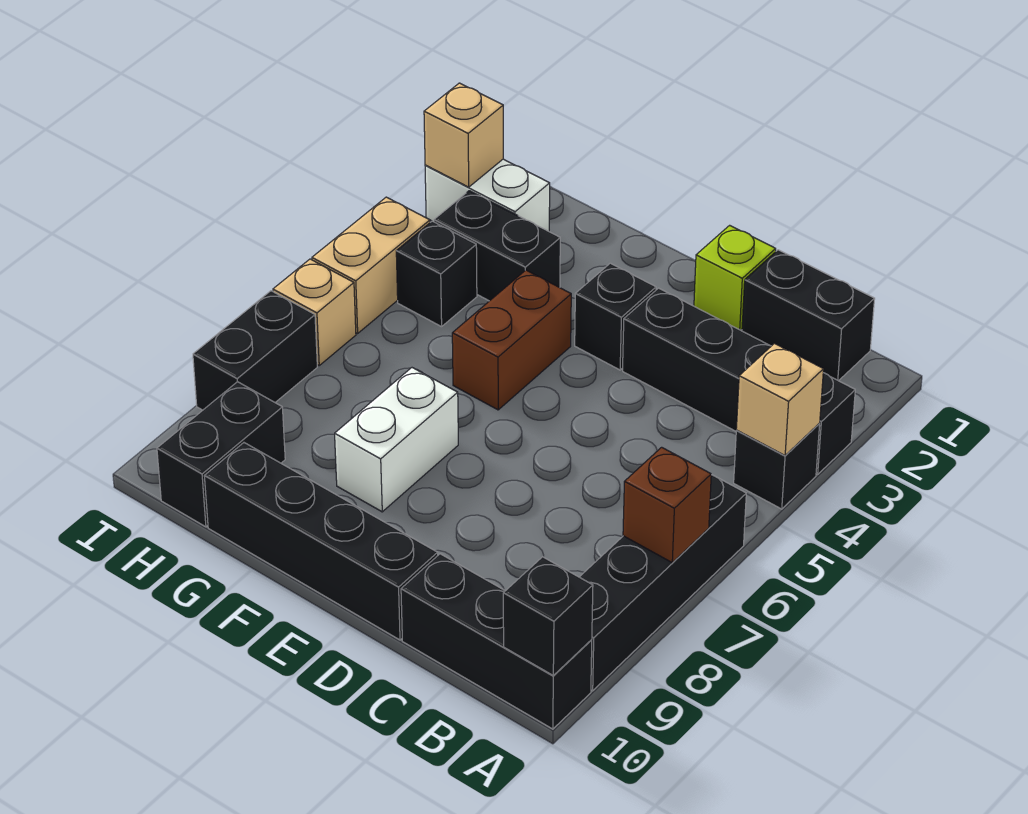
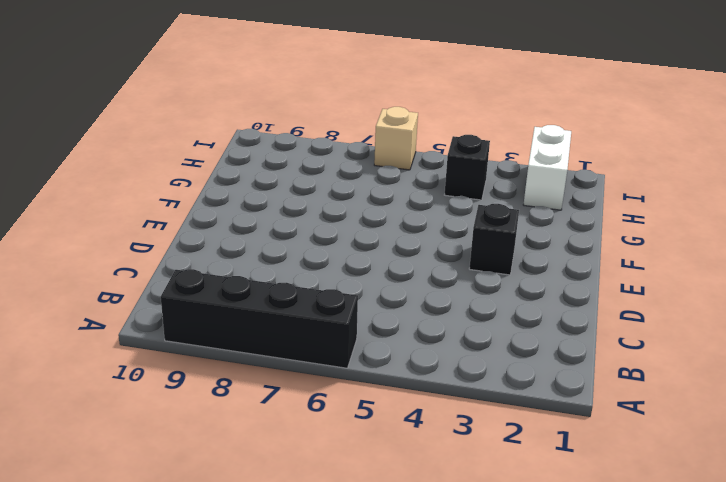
none -> black brick A3:D3 level 1
none -> black brick A4 level 1
none -> black brick A10:C10 level 1

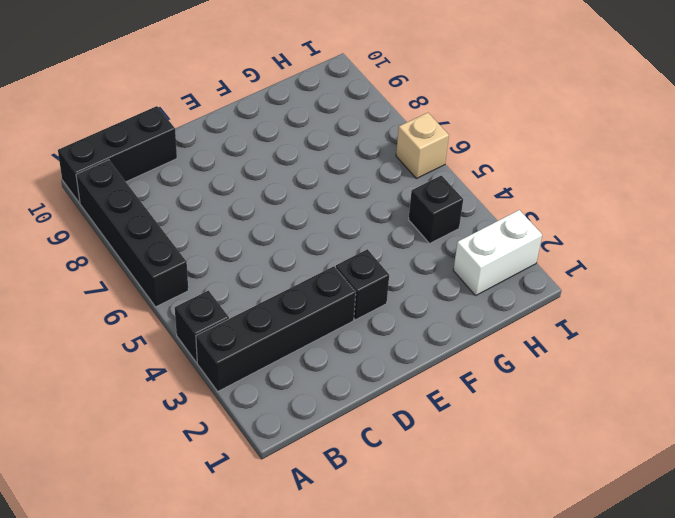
none -> black brick B1:C1 level 1
none -> lime brick D1 level 1
none -> black brick D10:G10 level 1

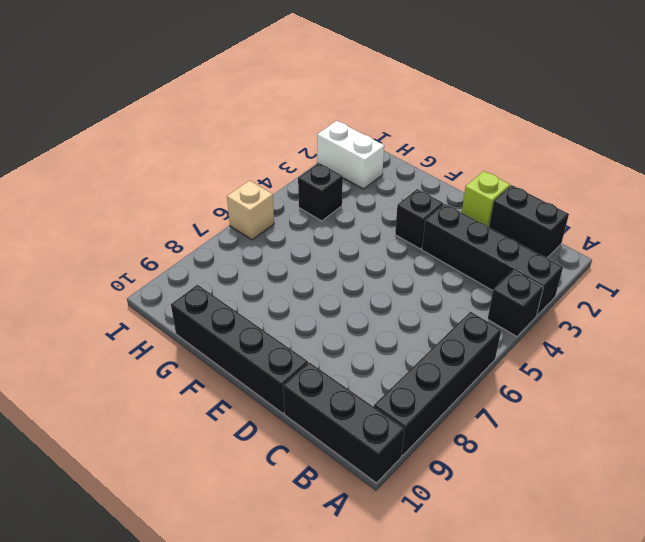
none -> brown brick F4:F5 level 1
none -> white brick F7:F8 level 1
none -> black brick G3:H3 level 1

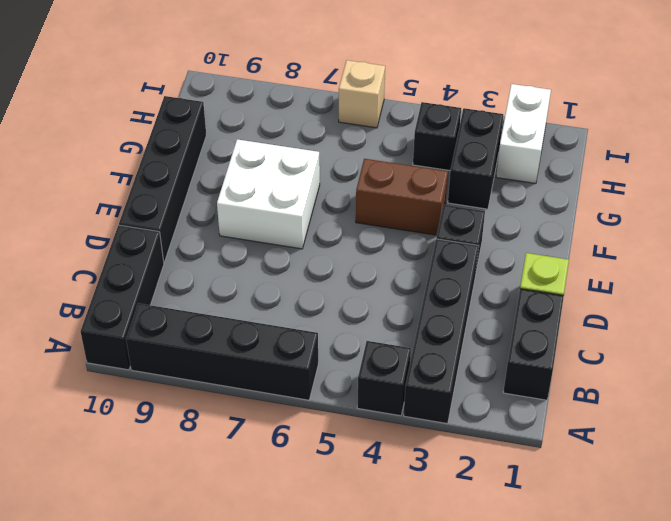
white brick E7:F8 level 1 -> white brick F7:F8 level 1
none -> black brick H9:H10 level 1
none -> tan brick I4:I5 level 1
none -> black brick I7:I8 level 1

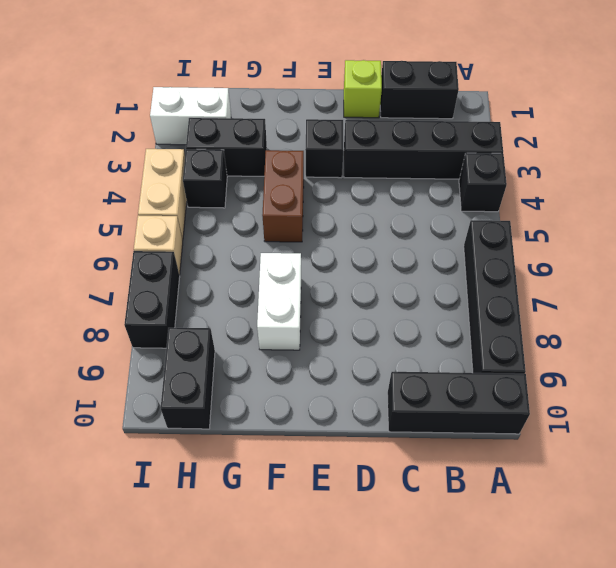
none -> black brick D10:G10 level 1
none -> tan brick A4 level 2
none -> brown brick A7 level 2

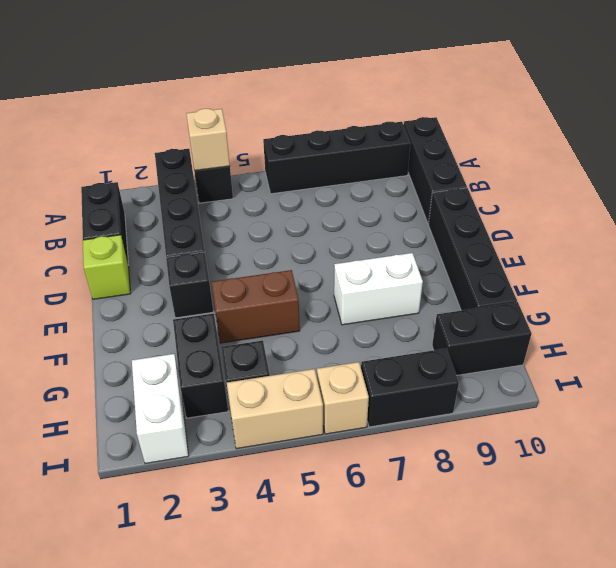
none -> brown brick A7 level 2
none -> black brick A10 level 2
none -> tan brick I2 level 2

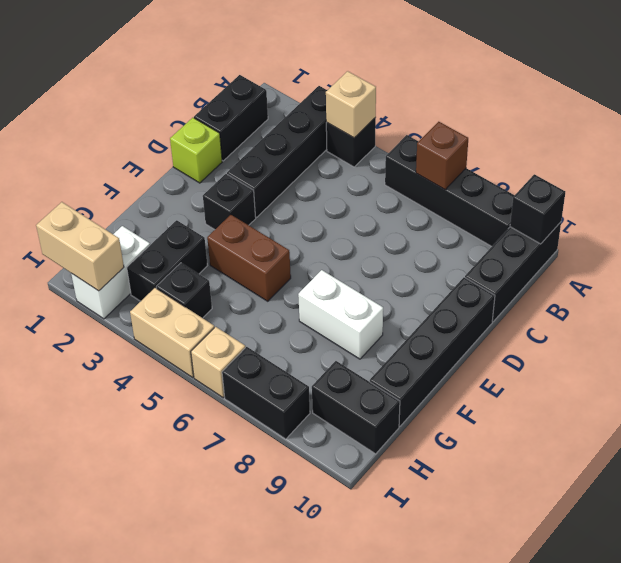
tan brick I1:I2 level 2 -> tan brick I2 level 2

